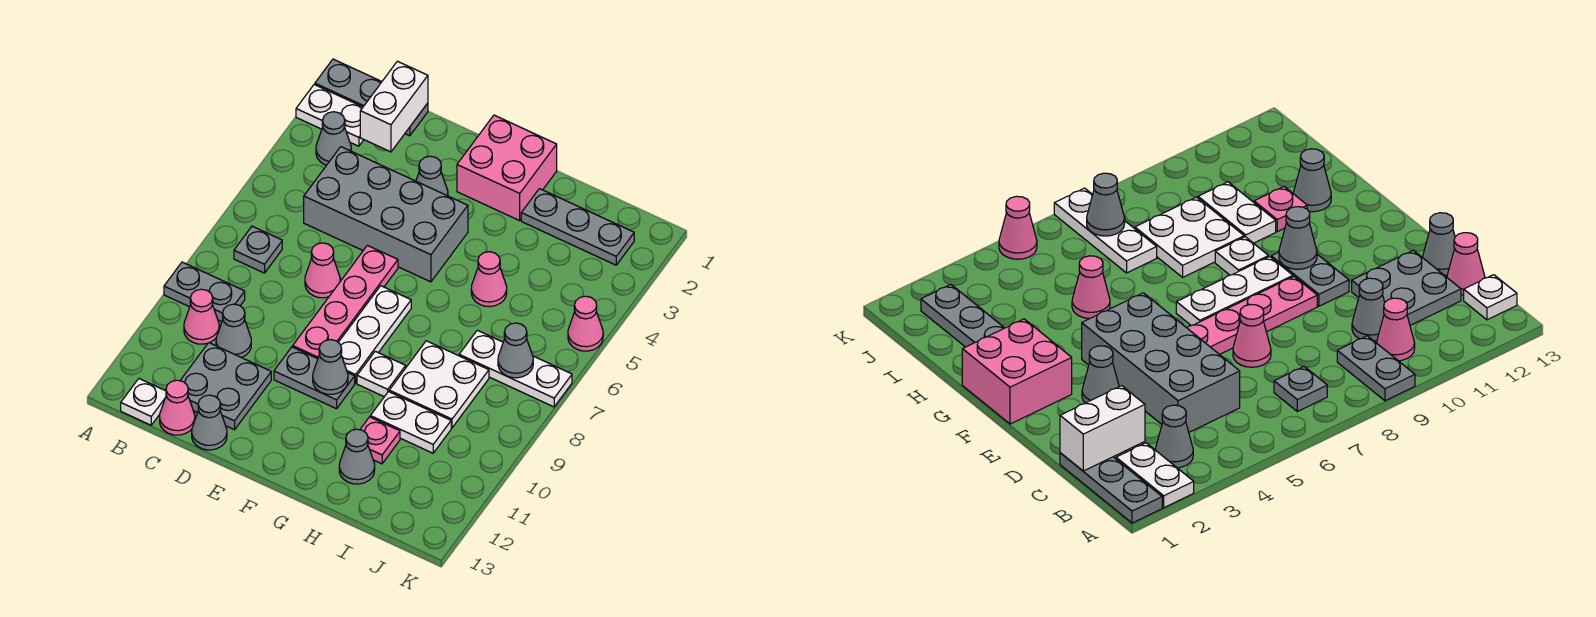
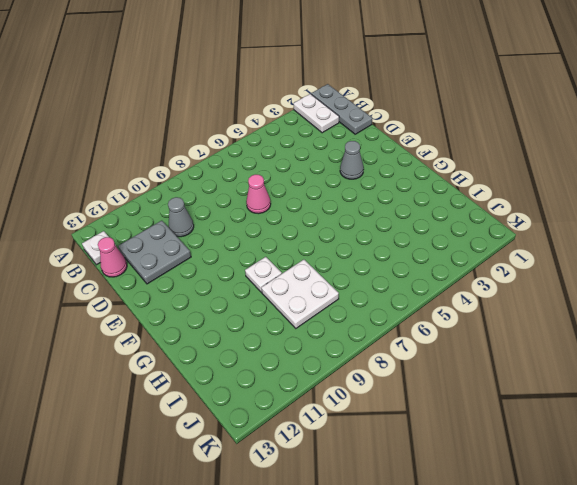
none -> grey plate A9:B9 level 1
none -> grey cone B3 level 1
none -> grey plate B7 level 1
none -> pink cone B10 level 1

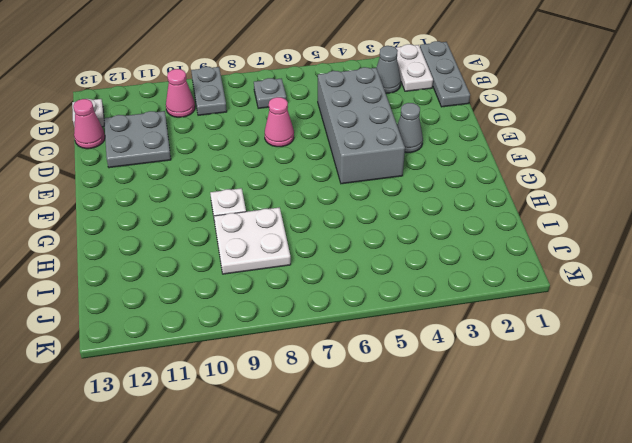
none -> grey cone C10 level 1
none -> grey cone D13 level 1
none -> pink plate E6:E9 level 1
none -> grey plate E10:F10 level 1

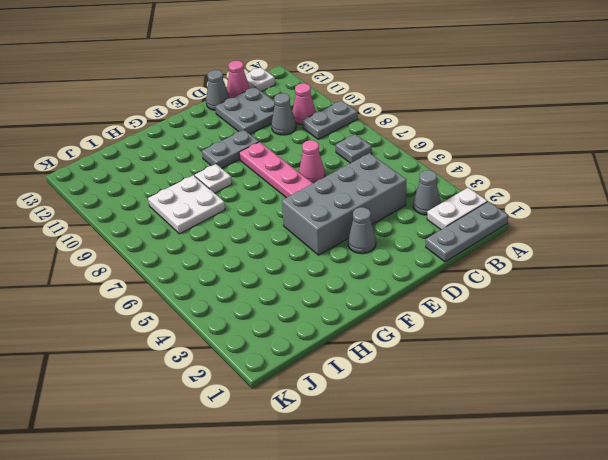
none -> pink brick F1:G2 level 1
none -> white plate F7:F9 level 1
none -> grey plate H2:J2 level 1
none -> pink cone H5 level 1

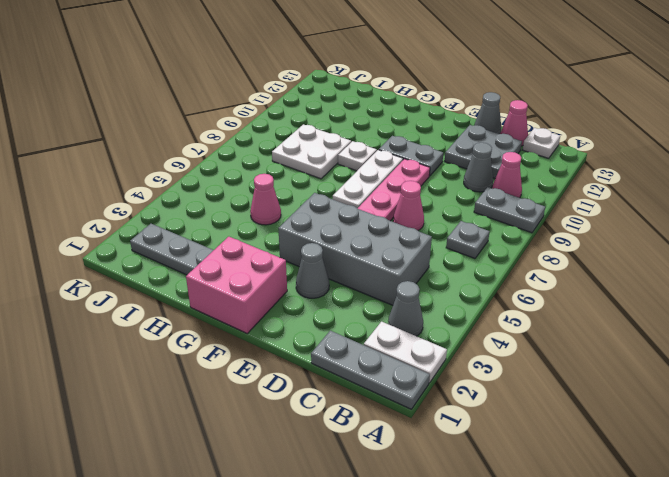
none -> white plate H10:I10 level 1
none -> pink plate H11 level 1
none -> grey cone H12 level 1
none -> white plate I7:K7 level 1

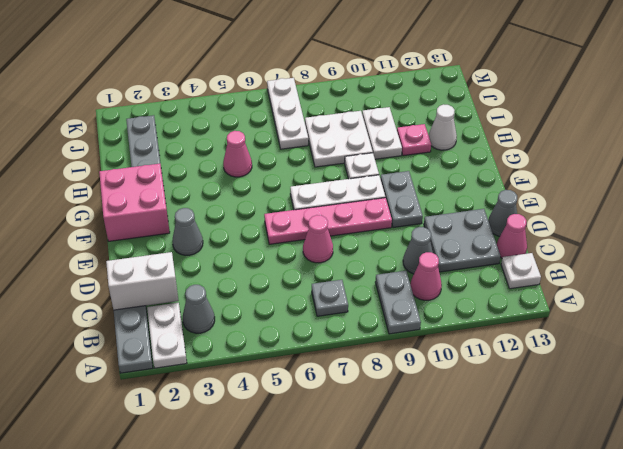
white cone H12 level 1 -> grey cone H12 level 1
none -> grey brick C4:F5 level 1
none -> pink cone K5 level 1
none -> grey cone F10 level 2
none -> grey cone J7 level 2

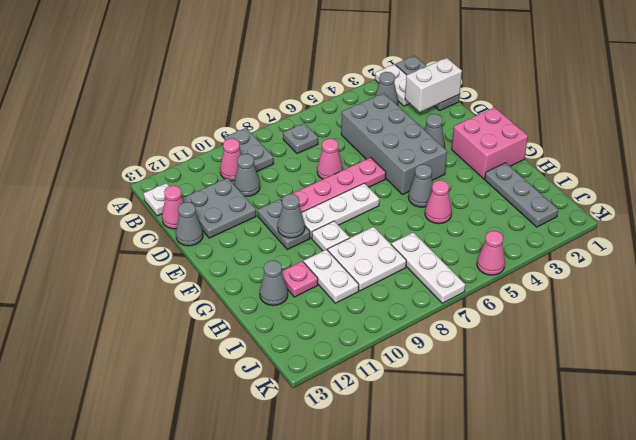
grey cone G5 level 1 -> grey cone J7 level 2

